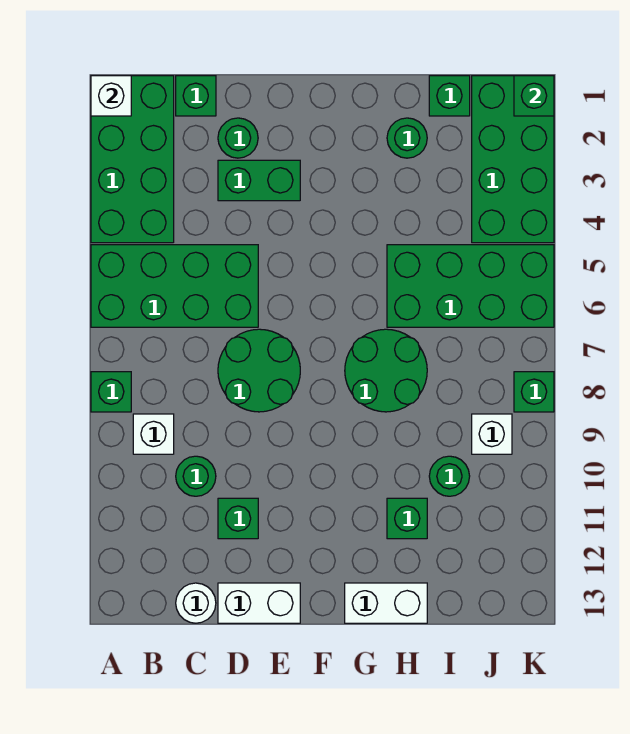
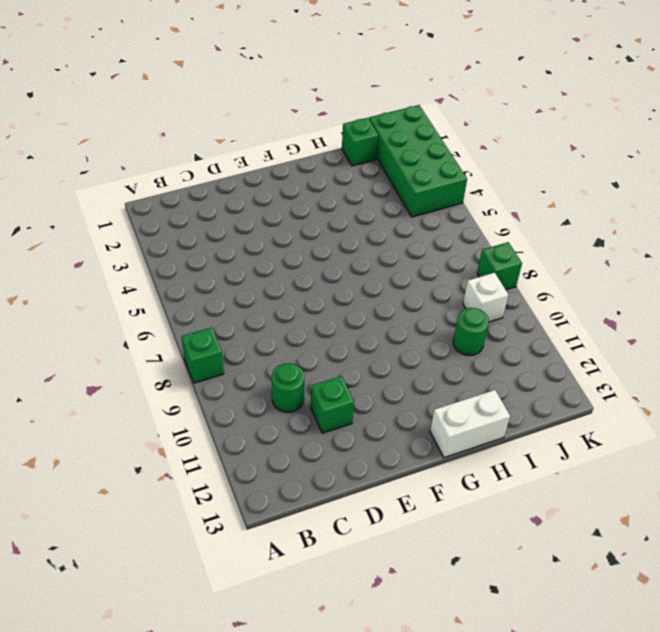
none -> green brick A1:B4 level 1
none -> green brick A5:D6 level 1
none -> white brick B9 level 1

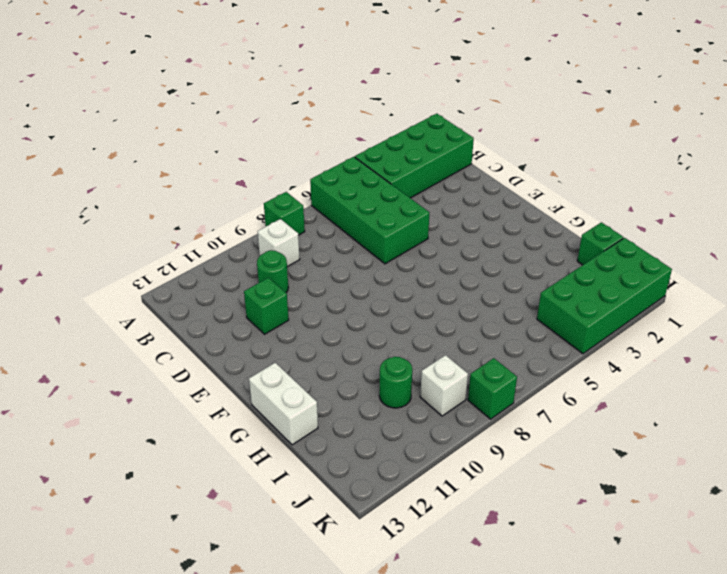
none -> green brick C1 level 1
none -> white round brick C13 level 1
none -> green round brick D2 level 1

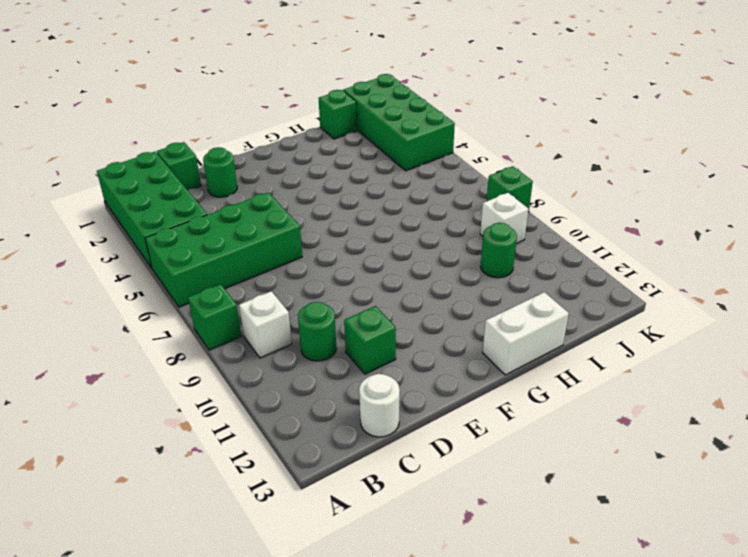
none -> green brick D3:E3 level 1
none -> green round brick D7:E8 level 1
none -> white brick D13:E13 level 1

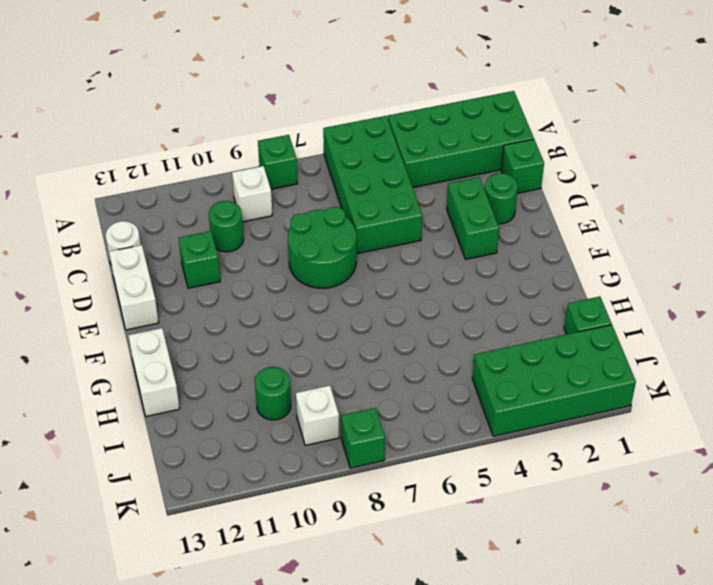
none -> green round brick G7:H8 level 1
none -> green round brick H2 level 1
none -> green brick H5:K6 level 1

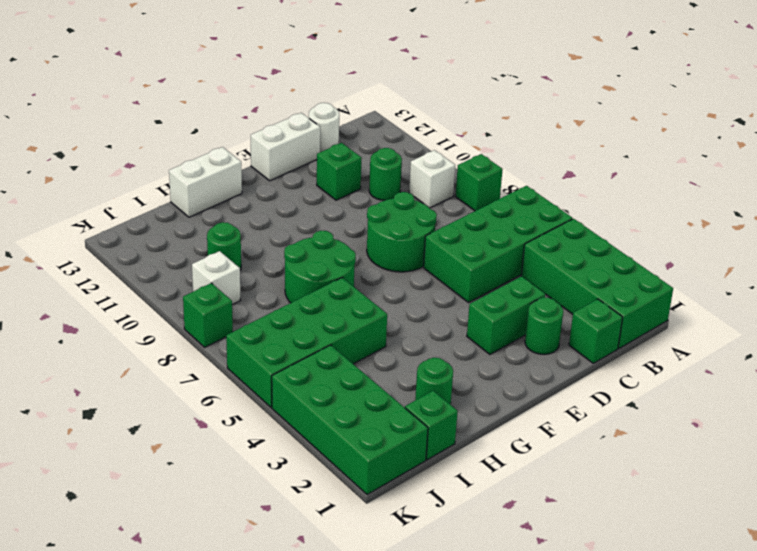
none -> green brick H11 level 1
none -> white brick A1 level 2
none -> green brick K1 level 2

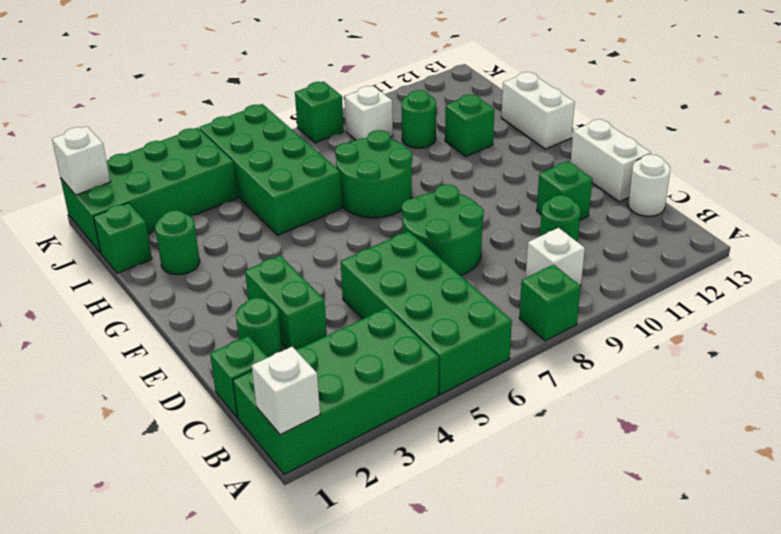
white brick K1 level 2 -> green brick K1 level 2

